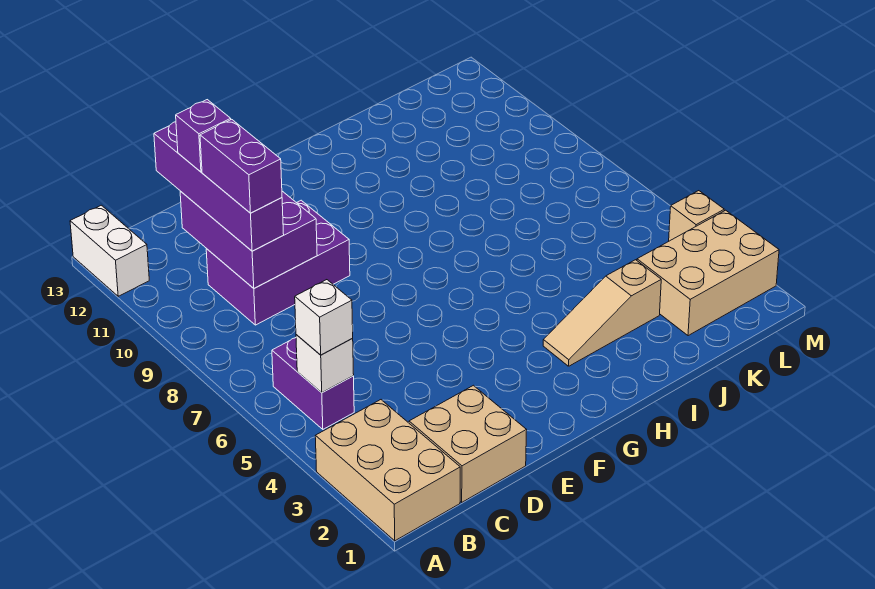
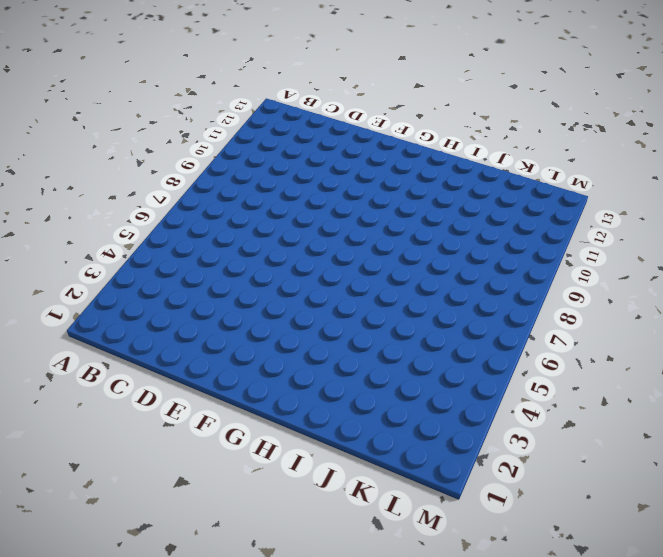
none -> tan brick A1:B3 level 1
none -> white brick A12:A13 level 1
none -> purple brick B5:B6 level 1

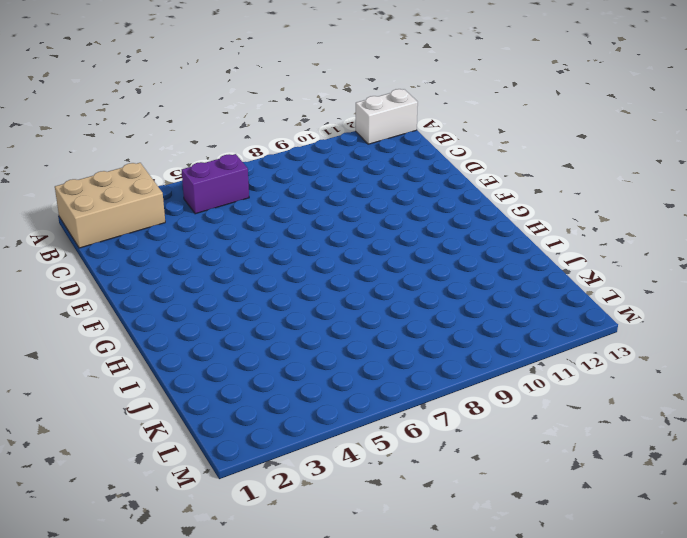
none -> tan brick C1:D2 level 1
none -> purple brick C9:E10 level 1
none -> tan slope H3:J3 level 1 top J

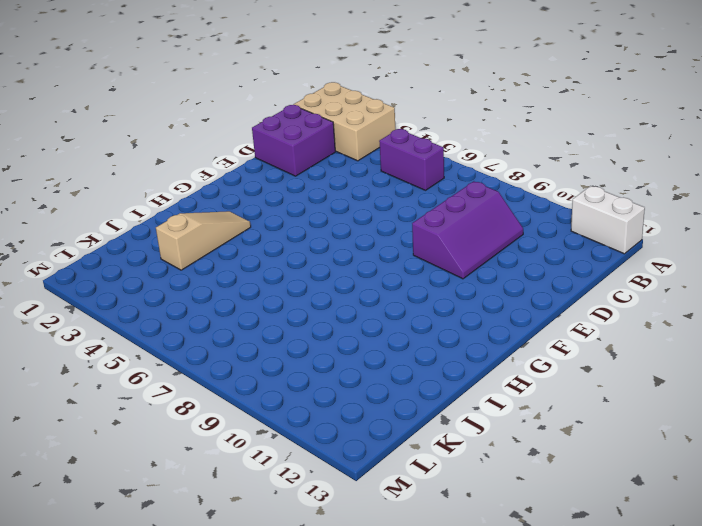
purple brick C1:D2 level 1 -> tan brick C1:D2 level 1
purple slope C9:E10 level 1 top 9 -> purple brick C9:E10 level 1
none -> tan brick K2:M3 level 1
none -> tan brick M4 level 1
none -> white brick B5 level 2

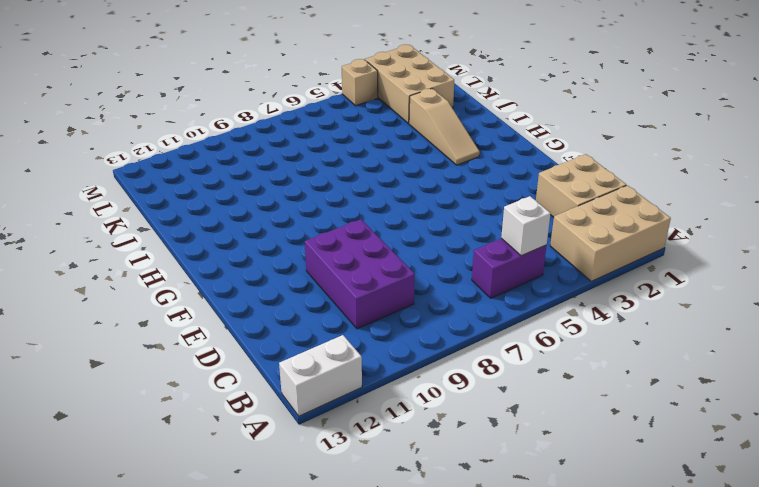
none -> purple brick C9:D11 level 2
none -> white brick B5 level 3
none -> purple brick C9:C12 level 3

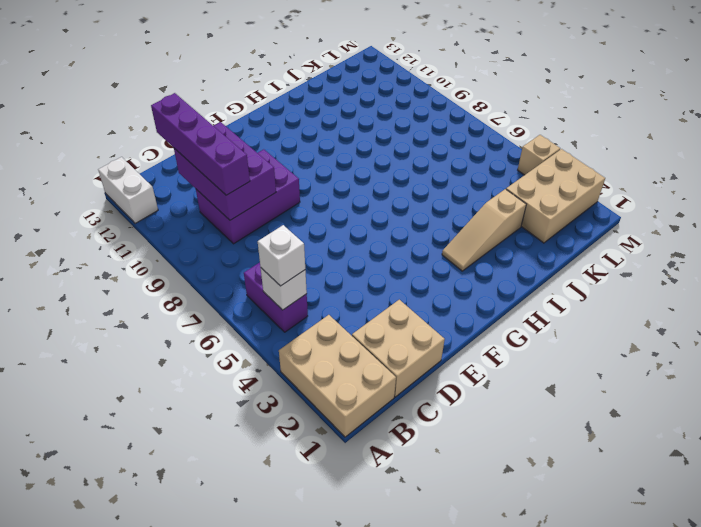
none -> purple brick C9:C10 level 4
none -> purple brick C11 level 4

